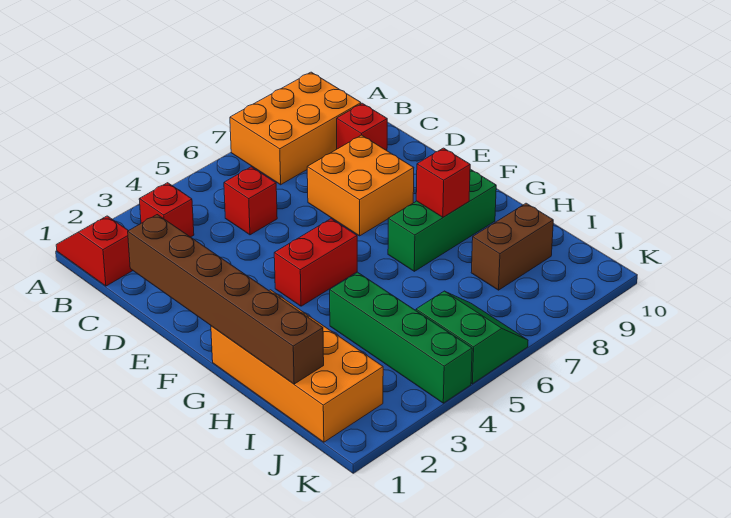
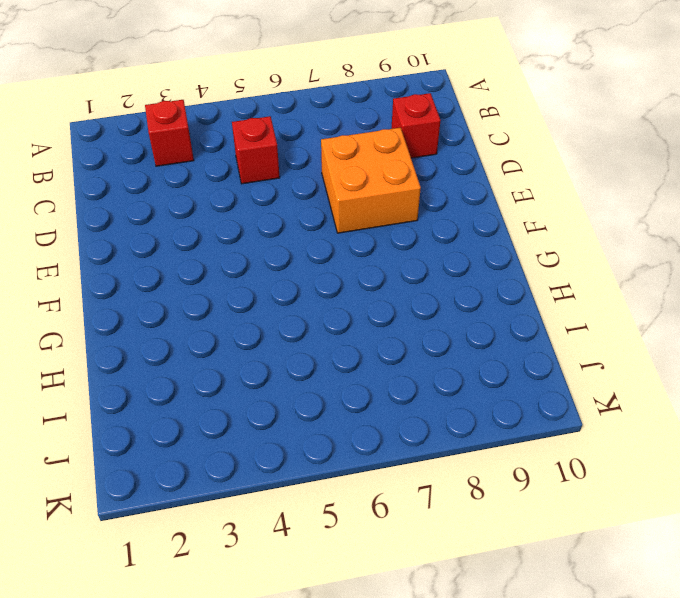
none -> red slope A1:B1 level 1 top B
none -> orange brick A7:B9 level 1
none -> red brick F4:F5 level 1

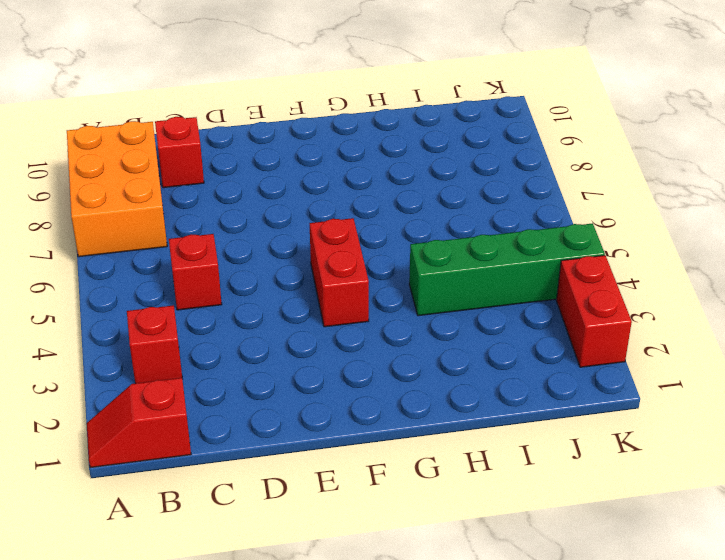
red brick K2:K3 level 1 -> none
none -> orange brick D7:E8 level 1
none -> orange brick G1:J2 level 1
none -> green brick G7:G9 level 1

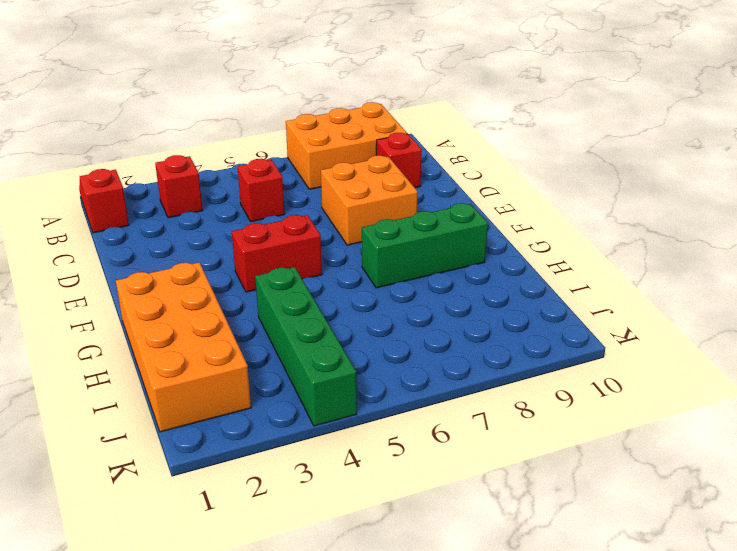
none -> brown brick I8:I9 level 1
none -> green slope J5:K6 level 1 top 5
none -> brown brick D1:I1 level 2

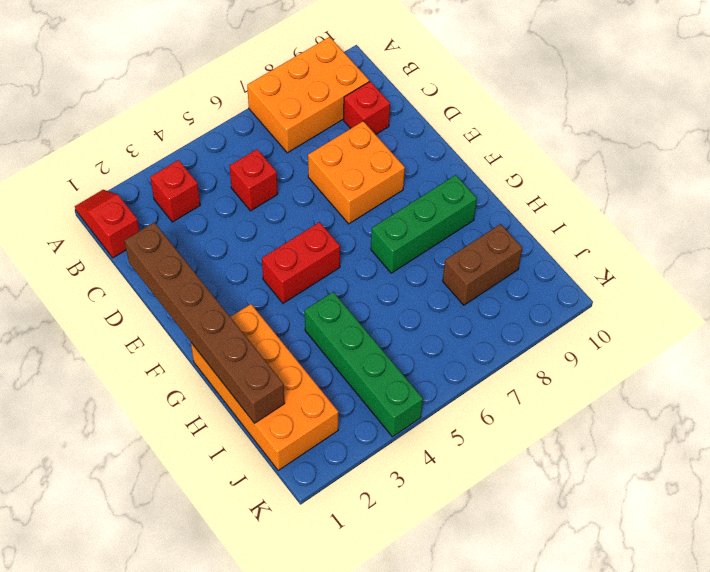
none -> green slope J5:K6 level 1 top 5
none -> red brick G8 level 2

